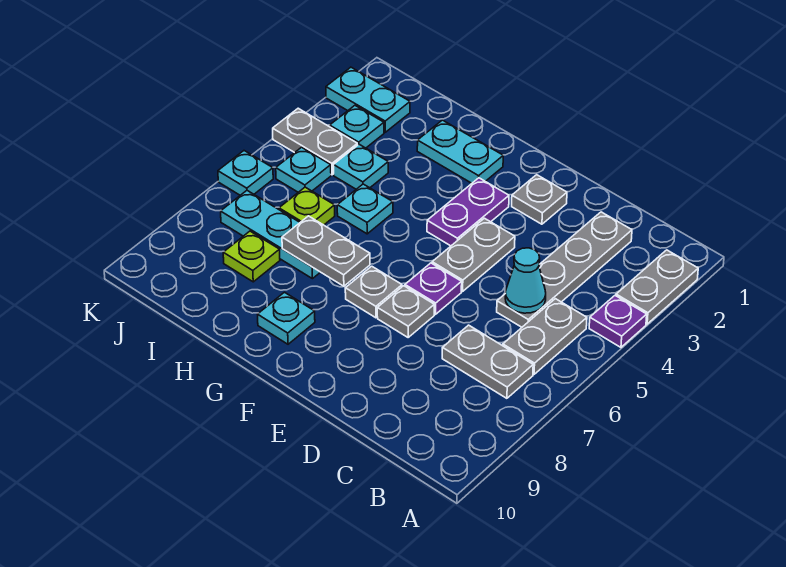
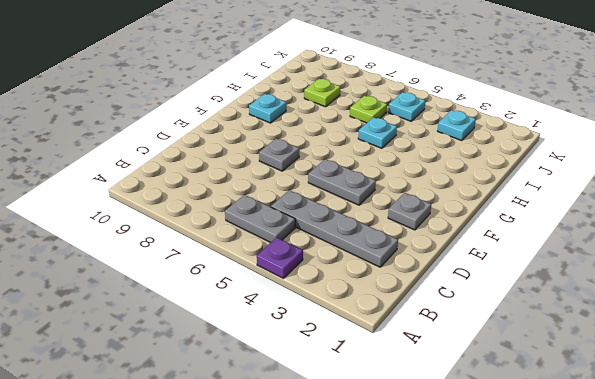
none -> grey plate A2:A3 level 1
none -> grey plate B7:C7 level 1
none -> purple plate E6 level 1

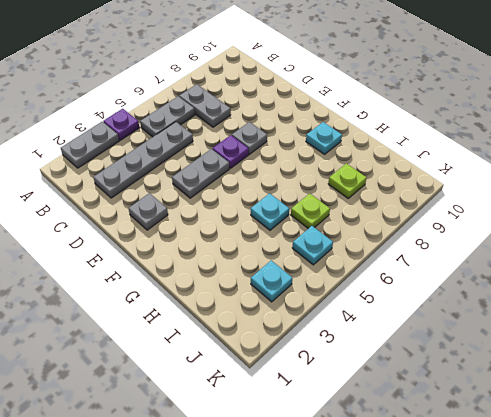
none -> purple plate F3:F4 level 1
none -> grey plate F7 level 1
none -> cyan plate G2:H2 level 1

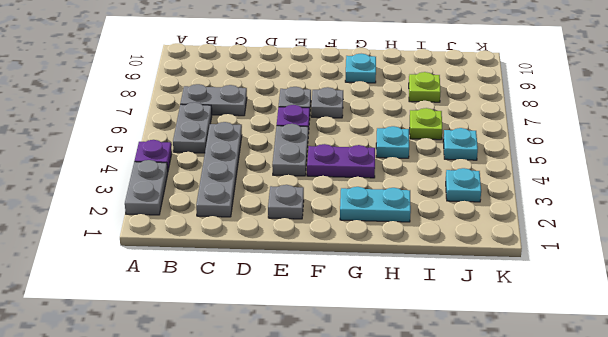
purple plate F4:G4 level 1 -> purple plate F3:F4 level 1
none -> cyan plate H7:J7 level 1
none -> cyan plate I4 level 1
none -> cyan plate J2:K2 level 1

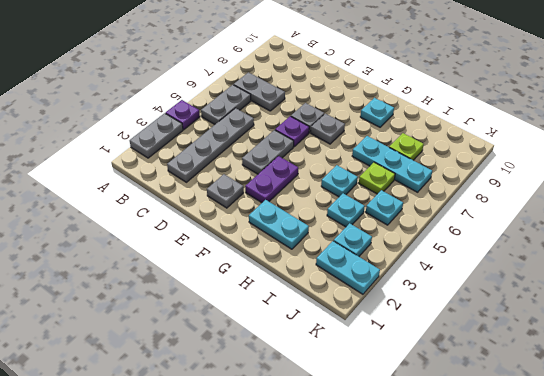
none -> grey plate J4:K4 level 1
none -> cyan plate K6 level 1
none -> cyan cone C5 level 2

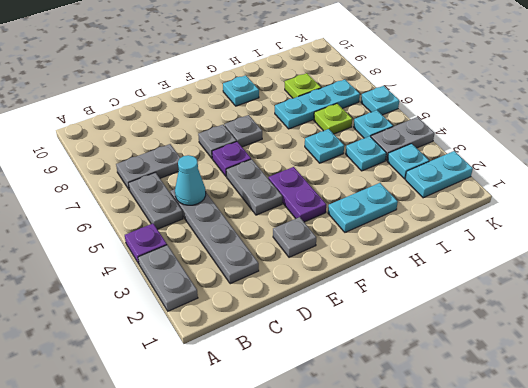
none -> grey plate G7:H7 level 2

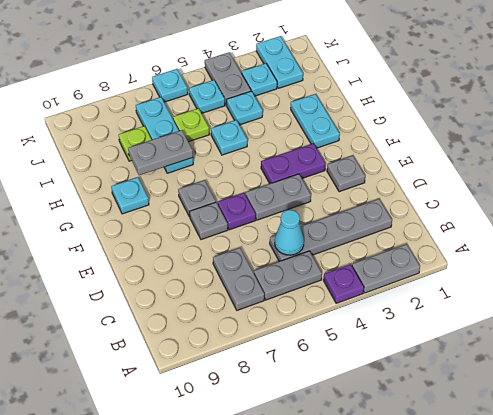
grey plate H7:H8 level 2 -> grey plate G7:H7 level 2

